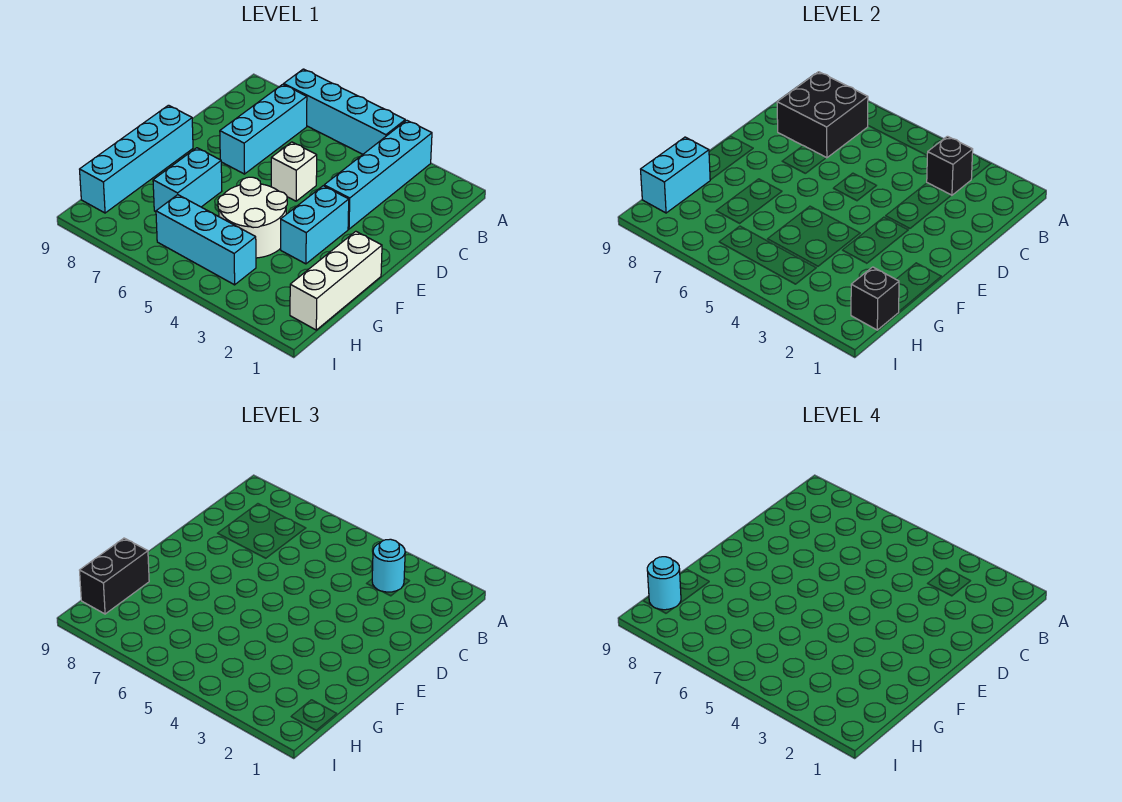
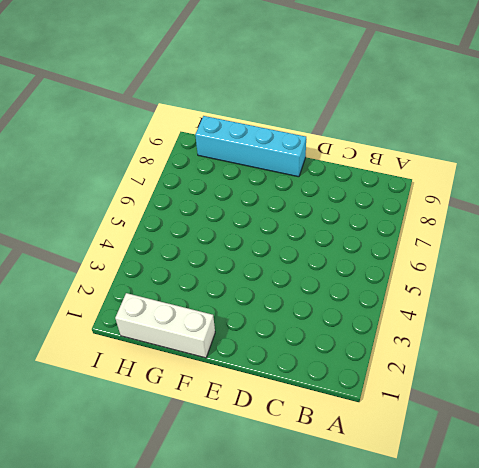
none -> cyan brick A3:D3 level 1
none -> cyan brick A4:A7 level 1
none -> cyan brick B7:D7 level 1

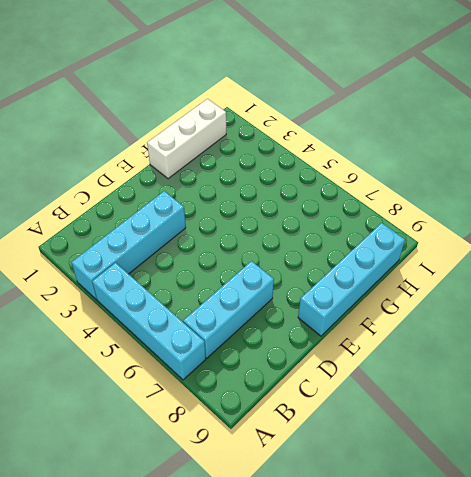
none -> white brick D5 level 1
none -> cyan brick E3:F3 level 1
none -> white round brick F4:G5 level 1

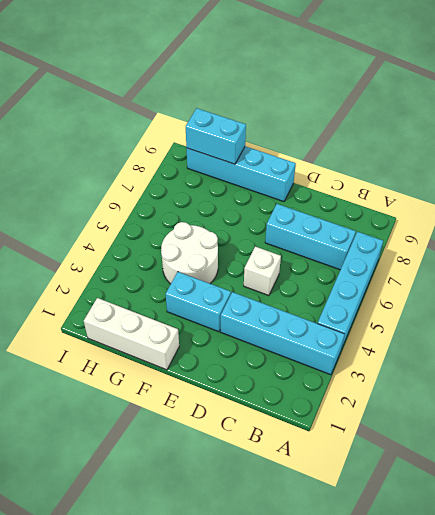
none -> cyan brick F7:G7 level 1
none -> cyan brick H4:H6 level 1
none -> black brick B3 level 2

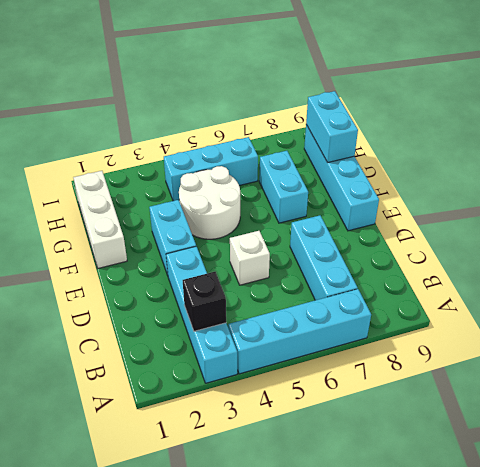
none -> black brick B7:C8 level 2
none -> black brick H1 level 2
none -> cyan round brick B3 level 3

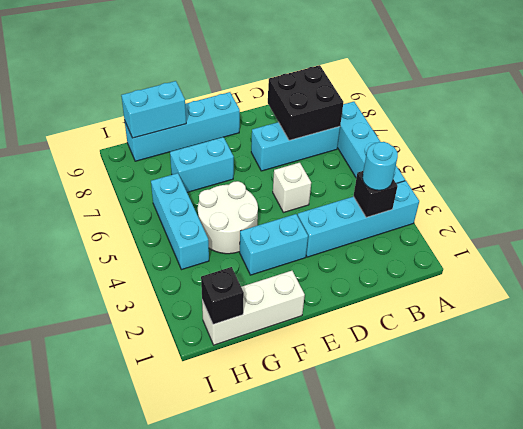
none -> black brick G9:H9 level 3
none -> cyan round brick H9 level 4

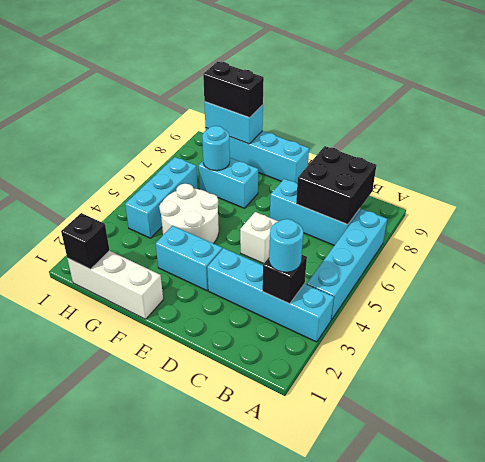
cyan round brick G7 level 2 -> cyan round brick H9 level 4

